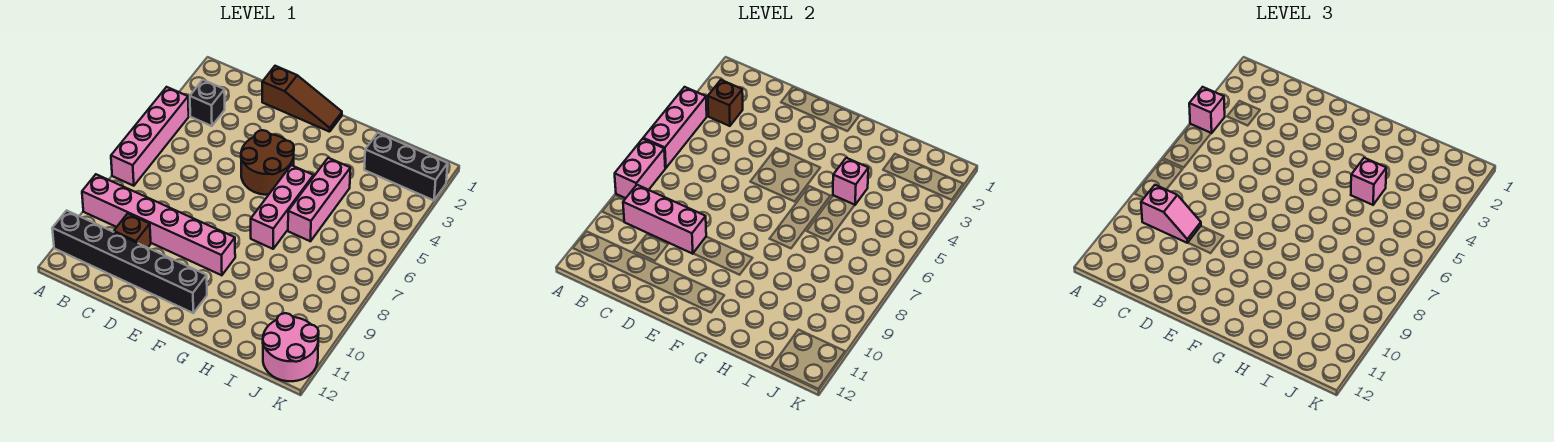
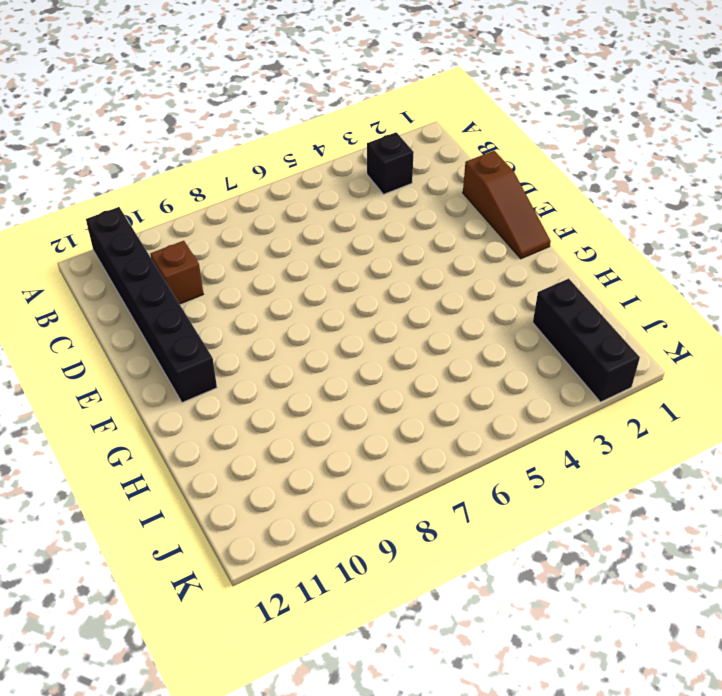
none -> pink brick A4:A7 level 1
none -> pink brick A9:F9 level 1
none -> brown round brick E4:F5 level 1

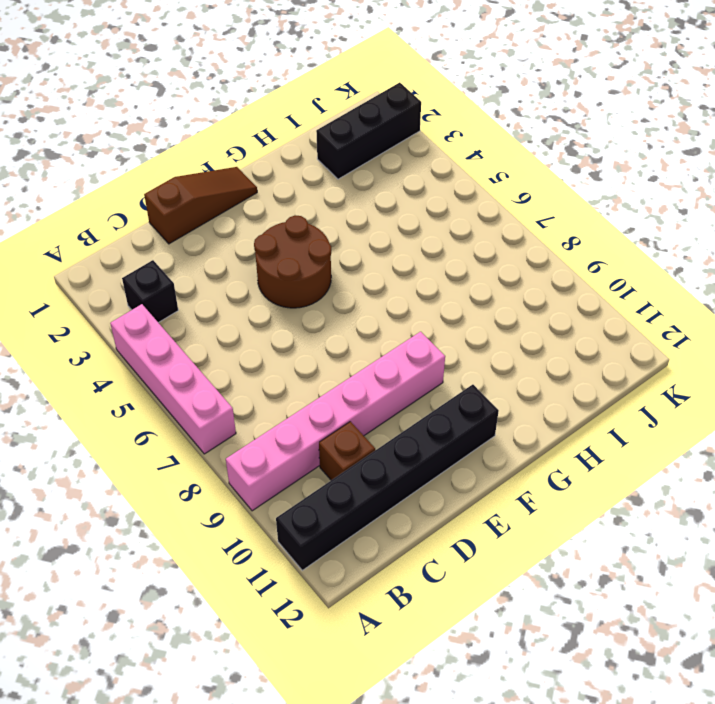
none -> pink brick G5:G7 level 1
none -> pink brick H4:H6 level 1
none -> pink round brick J11:K12 level 1

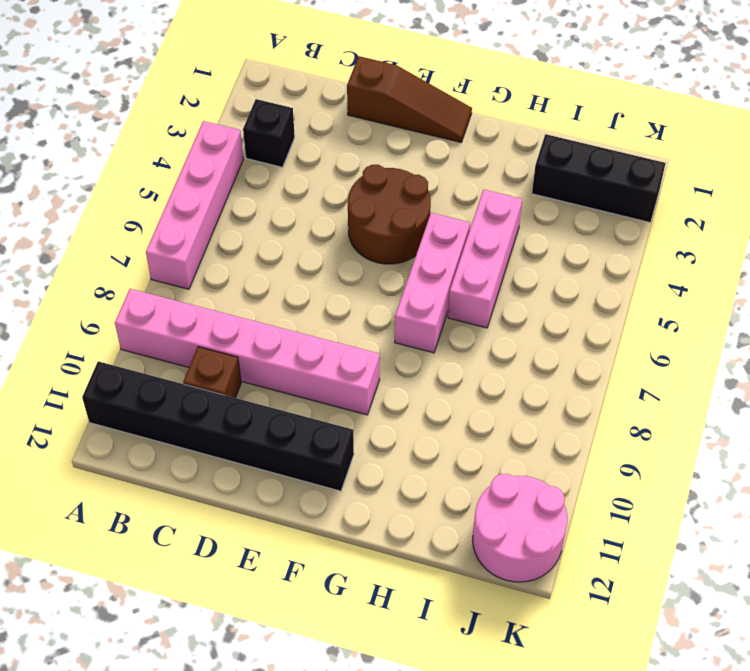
none -> pink brick A4:A6 level 2
none -> pink brick A7:A8 level 2
none -> brown brick B3 level 2

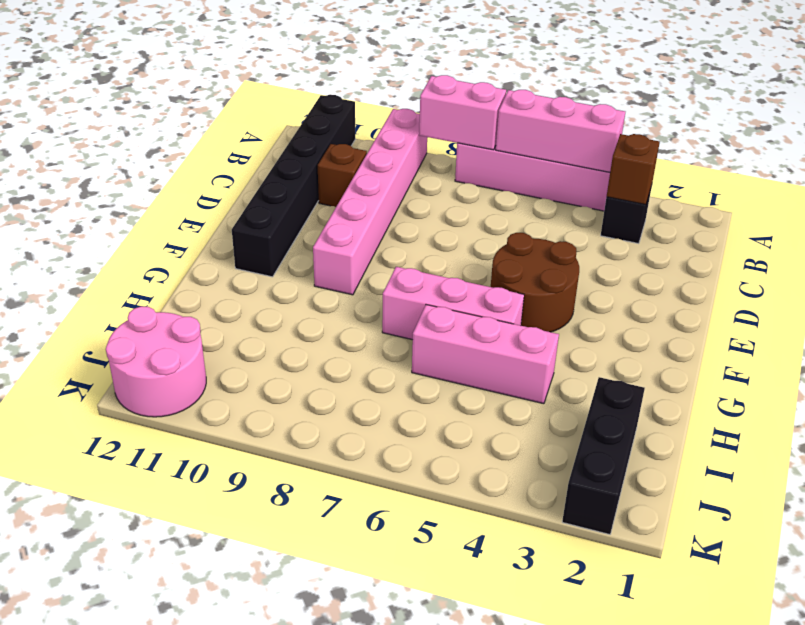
none -> brown slope D1:F1 level 1 top D
none -> pink brick B9:D9 level 2
none -> pink brick H4 level 2

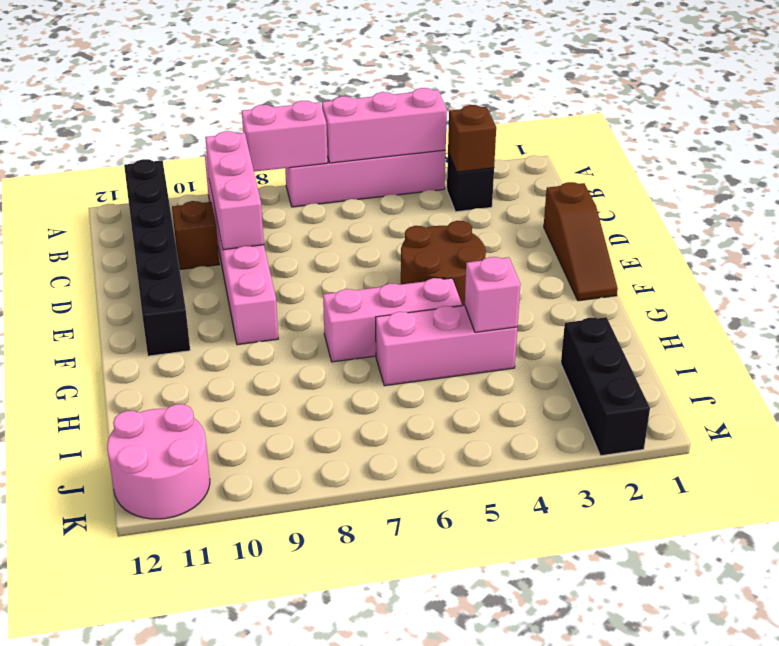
none -> pink brick A4 level 3
none -> pink slope B9:C9 level 3 top B
none -> pink brick H4 level 3

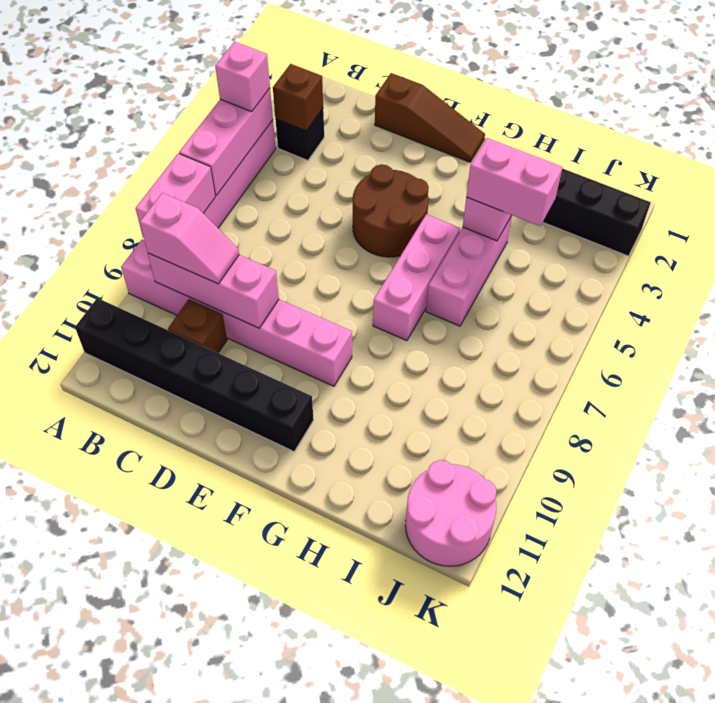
pink brick H4:I4 level 3 -> pink brick H4 level 3

